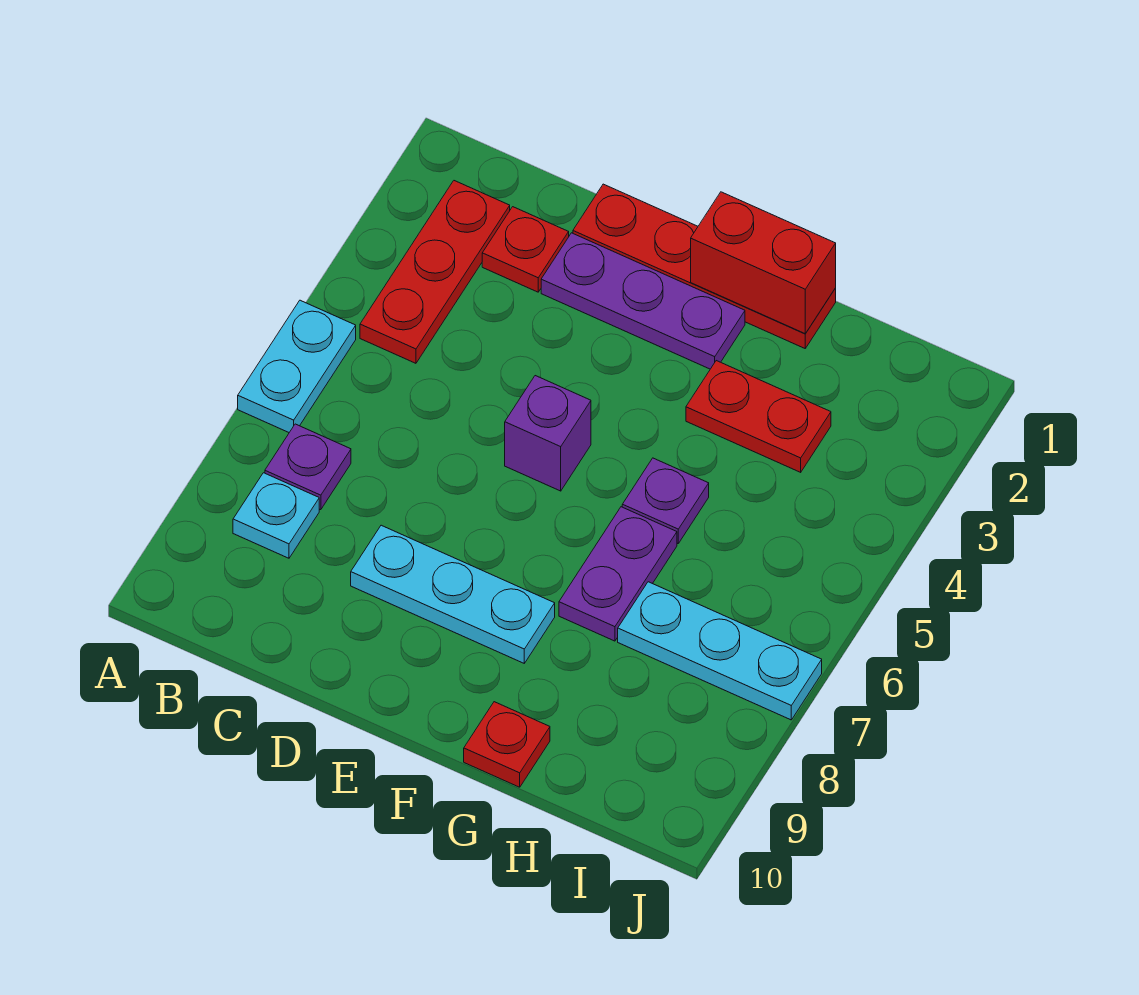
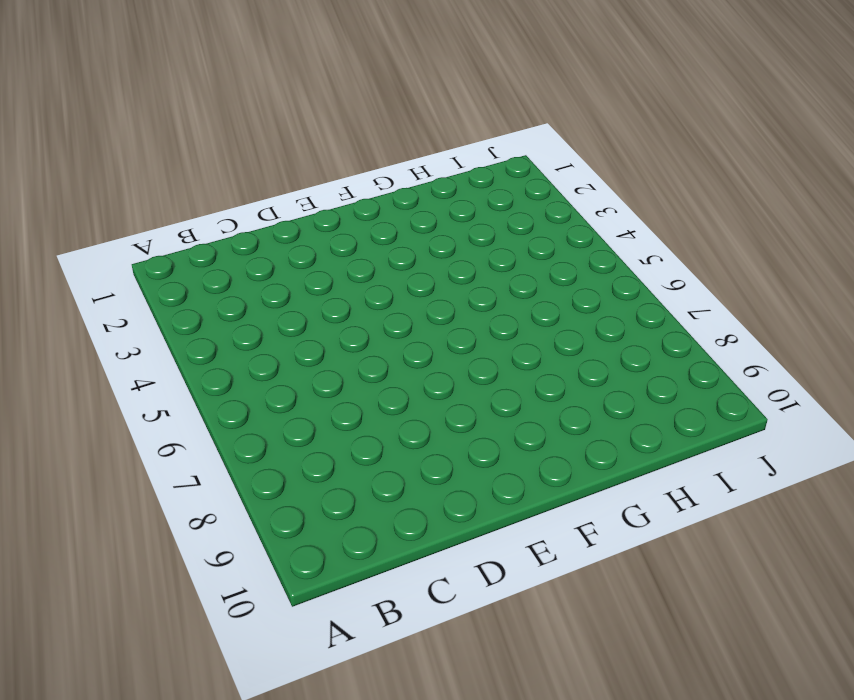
none -> cyan plate A5:A6 level 1
none -> red plate B2:B4 level 1
none -> purple plate B7 level 1

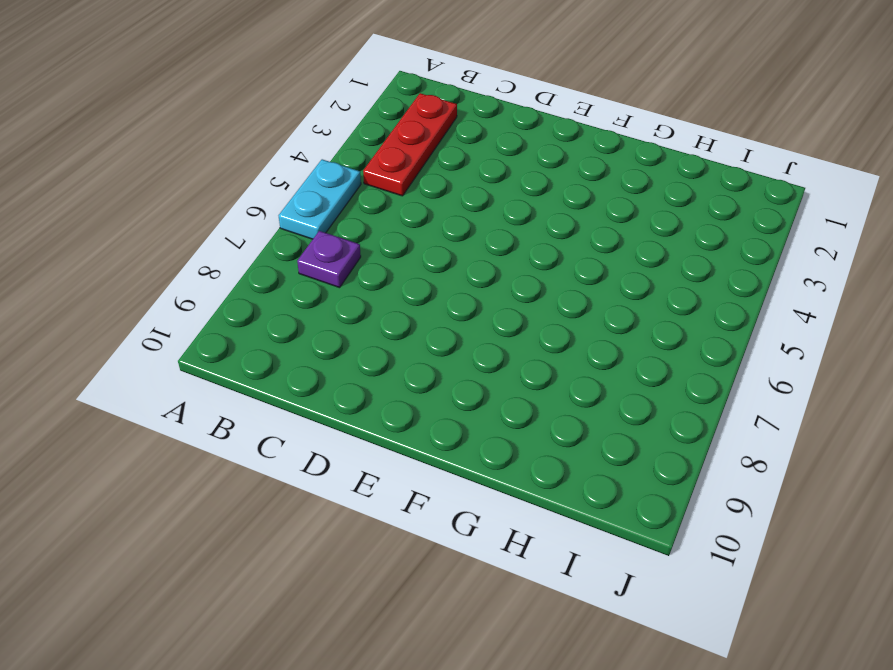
none -> cyan plate B8 level 1
none -> red plate C2 level 1
none -> red plate D1:G1 level 1

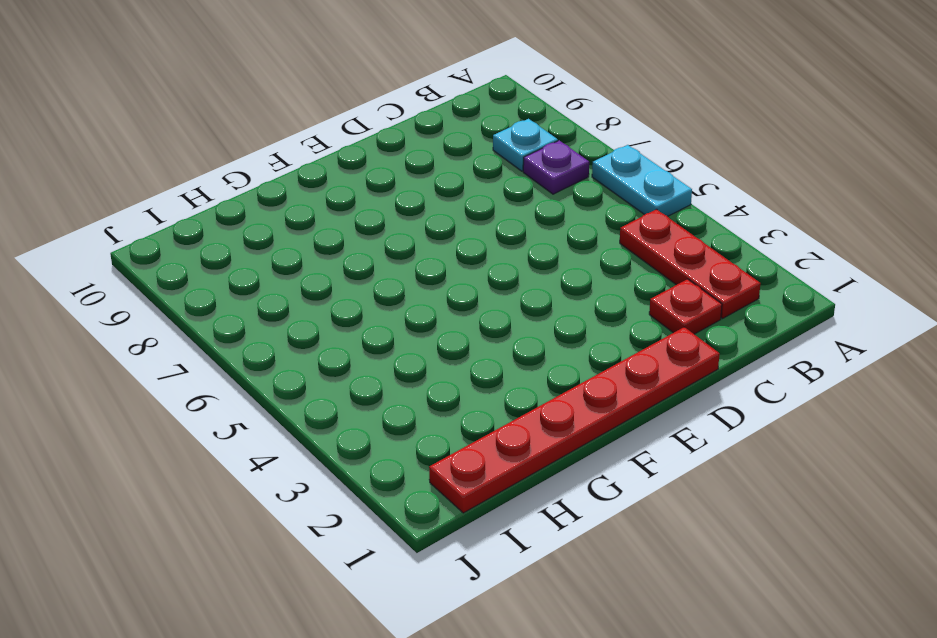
red plate D1:I1 level 1 -> red plate D1:G1 level 1
none -> purple plate D2:F2 level 1
none -> cyan plate D8:F8 level 1
none -> purple brick E5 level 1

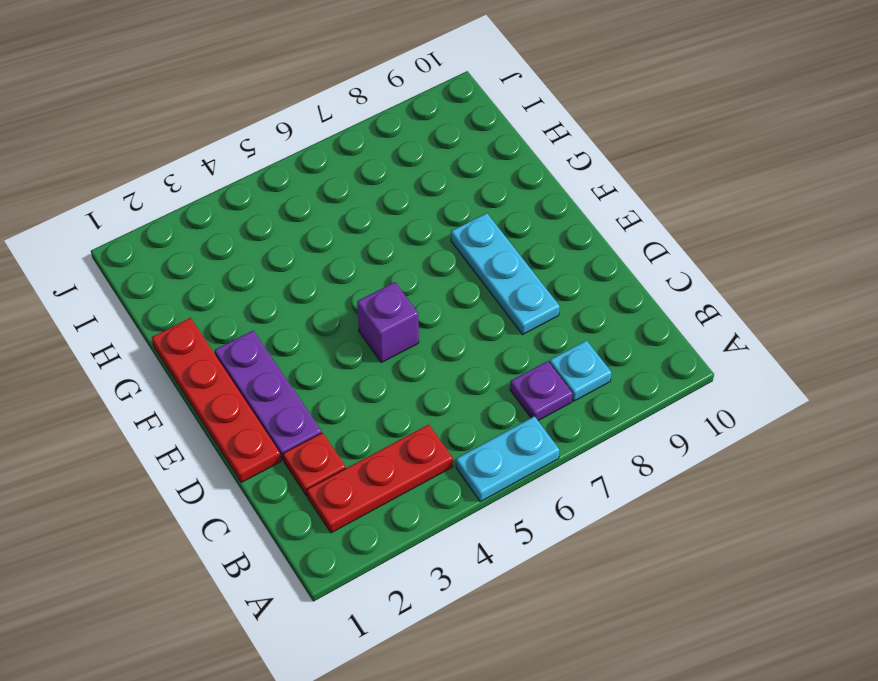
none -> red plate G3:H3 level 1
none -> purple plate G5 level 1
none -> purple plate G6:G7 level 1

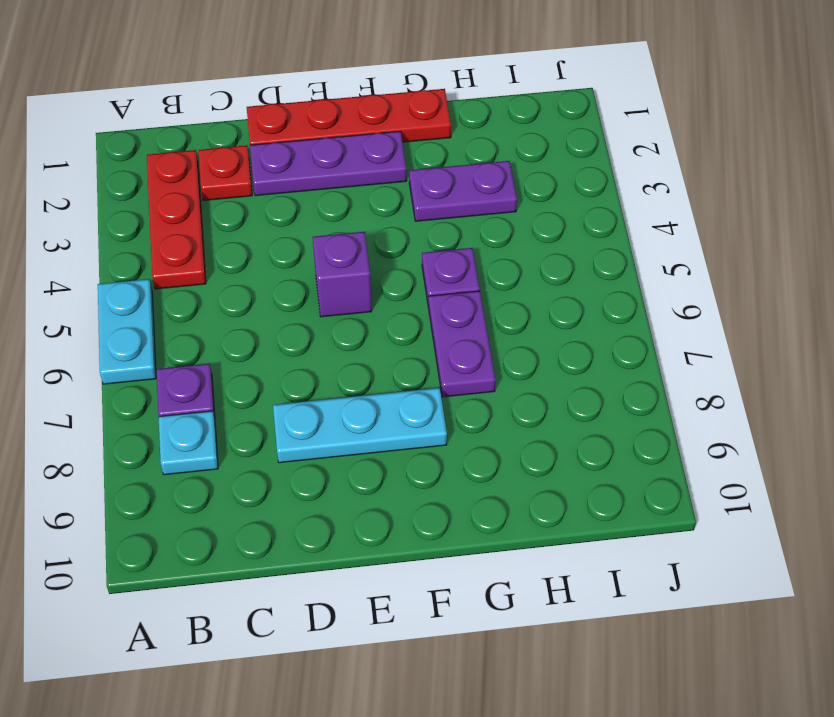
purple plate G3:H3 level 1 -> red plate G3:H3 level 1
none -> red plate G10 level 1
none -> cyan plate H7:J7 level 1
none -> red brick F1:G1 level 2

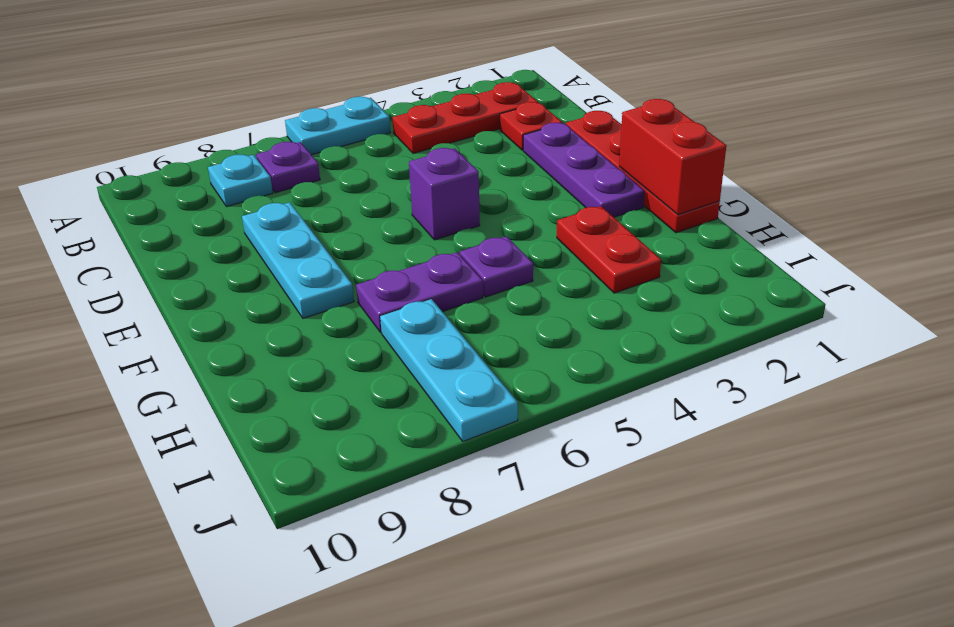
none -> red plate G10 level 1

